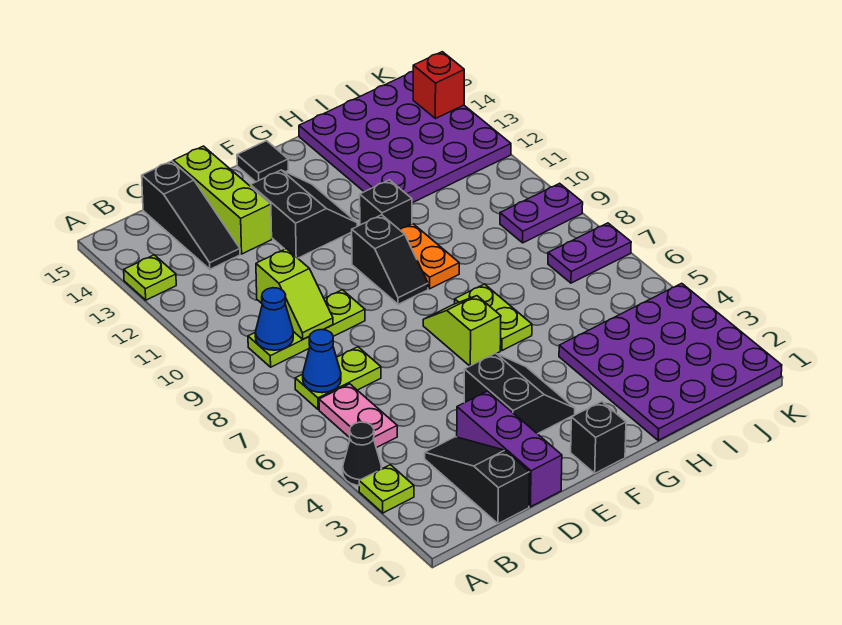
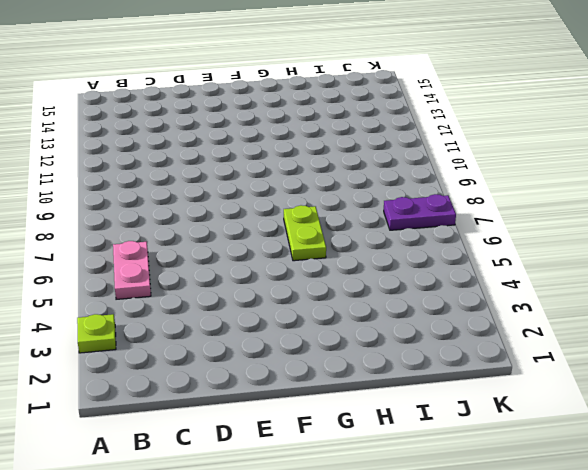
none -> black cone A4 level 1
none -> lime plate A13 level 1
none -> lime plate B7:C7 level 1

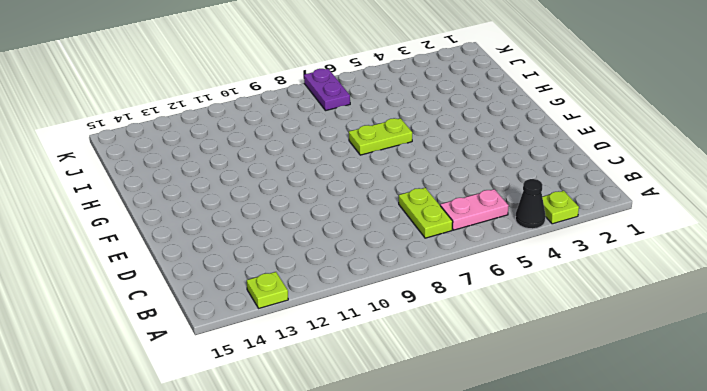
none -> lime plate B9:D9 level 1
none -> black slope C1:C3 level 1 top 1
none -> black slope C13:C15 level 1 top 15

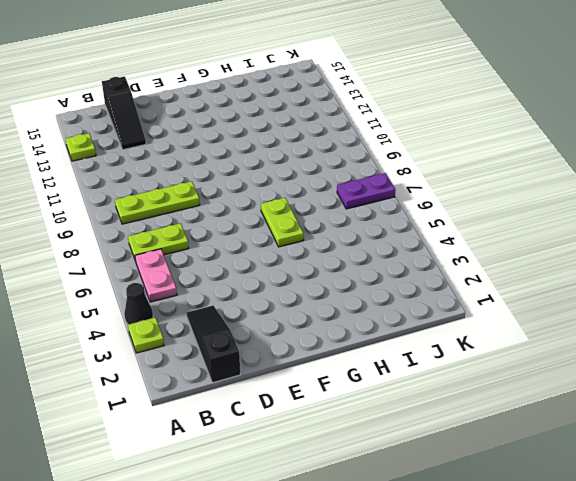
none -> purple brick D1:D3 level 1
none -> lime brick D13:D15 level 1
none -> black slope E3:F4 level 1 top E

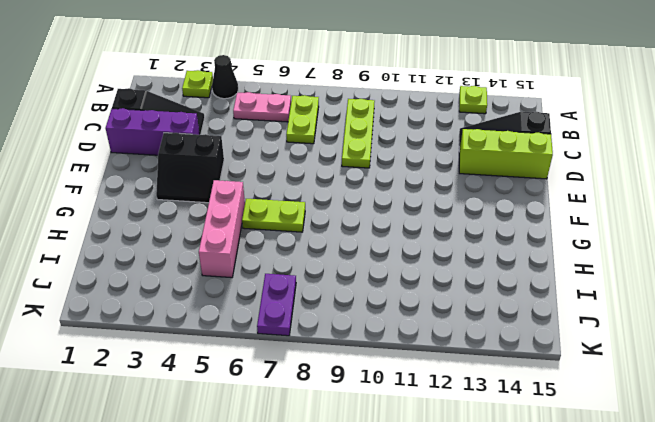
pink brick G5:I5 level 1 -> none
none -> black slope E12:F13 level 1 top E
none -> black brick F1 level 1
none -> lime slope F6:F7 level 1 top 6

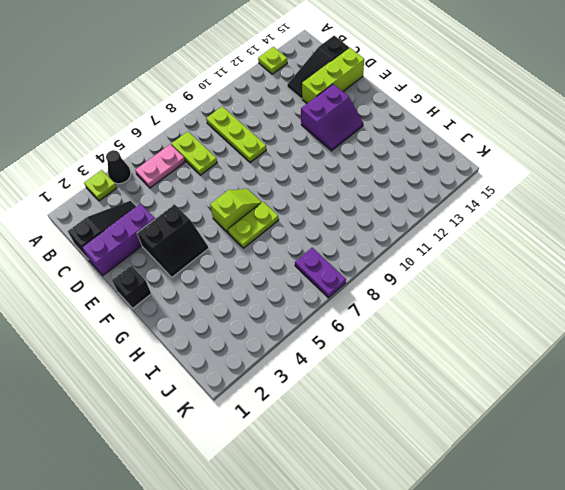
purple slope E12:F13 level 1 top E -> black slope E12:F13 level 1 top E
none -> black slope F9:F10 level 1 top 10
none -> black tile F15 level 1
none -> orange plate G9:G10 level 1

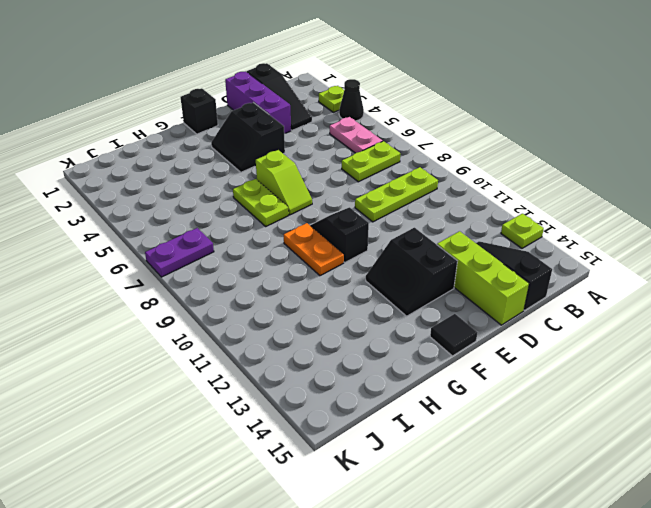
none -> black brick G11 level 1
none -> purple plate H1:K4 level 1
none -> purple plate H12:K15 level 1

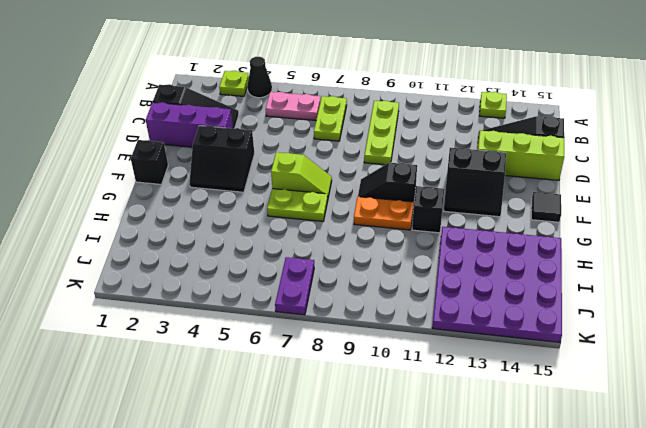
none -> purple plate H1:K4 level 1
none -> purple plate J9:K9 level 1
none -> blue cone B7 level 2

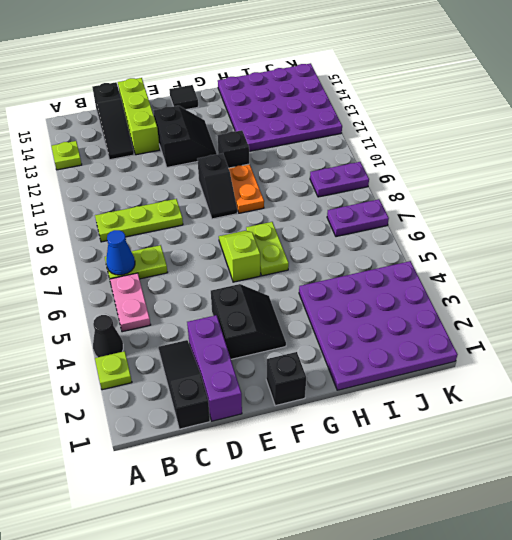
none -> blue cone B9 level 2
none -> lime slope C9:C10 level 2 top 10
none -> red brick K14 level 2

